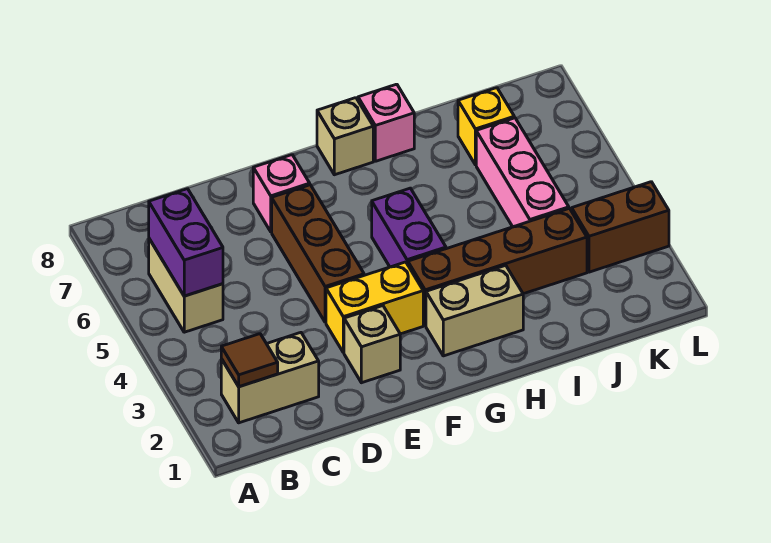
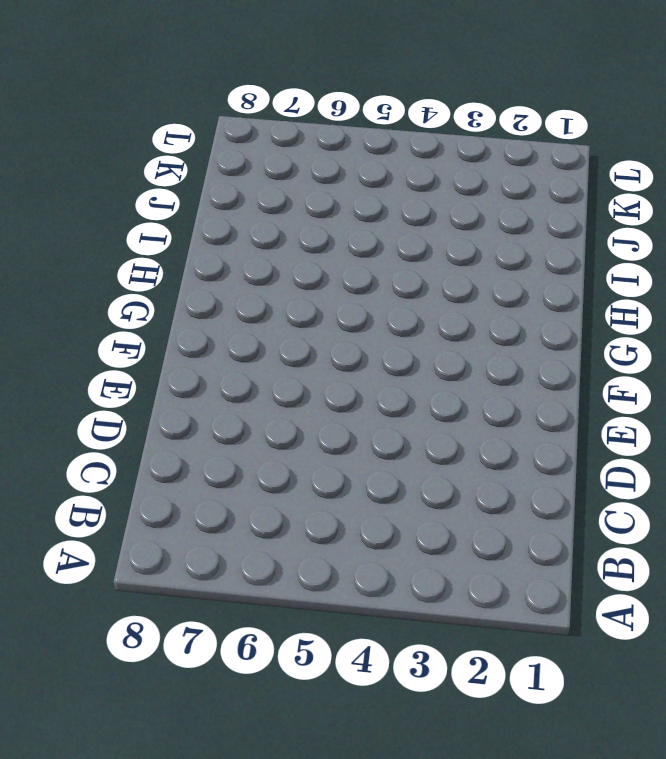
none -> tan brick B2:C2 level 1
none -> tan brick B5:B6 level 1
none -> tan brick E2 level 1

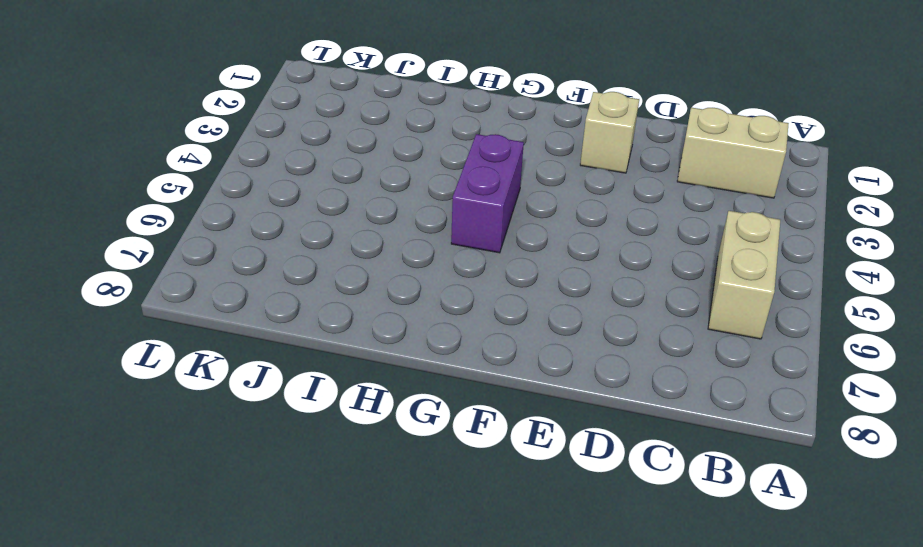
none -> yellow brick E3:F3 level 1
none -> brown brick E4:E6 level 1
none -> pink brick E7 level 1

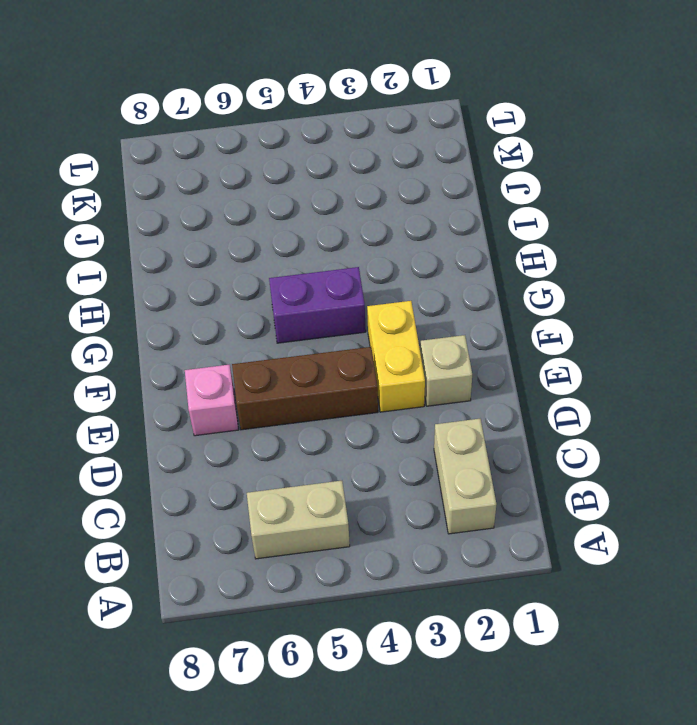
none -> tan brick G2:H2 level 1
none -> brown brick G3:J3 level 1
none -> tan brick G8 level 1

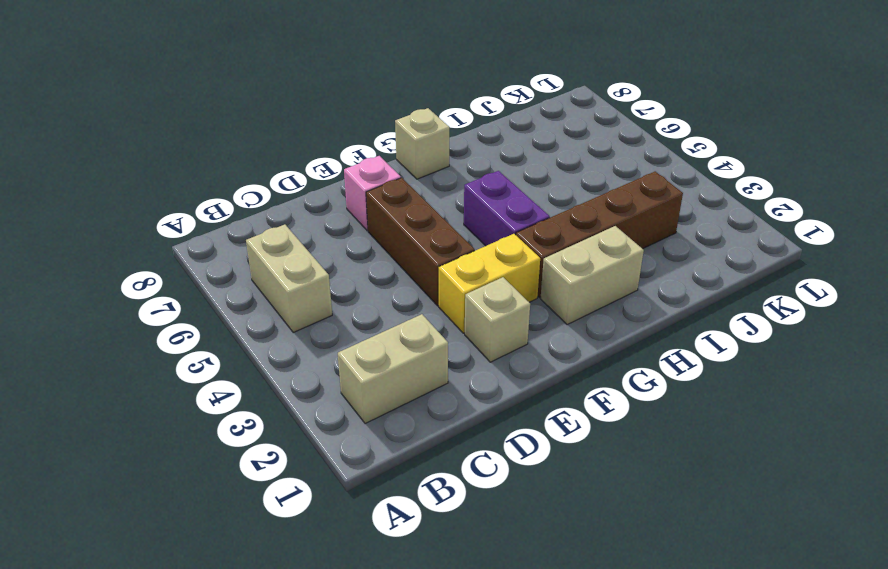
none -> pink brick H8 level 1
none -> pink brick J4:J6 level 1
none -> yellow brick J7 level 1

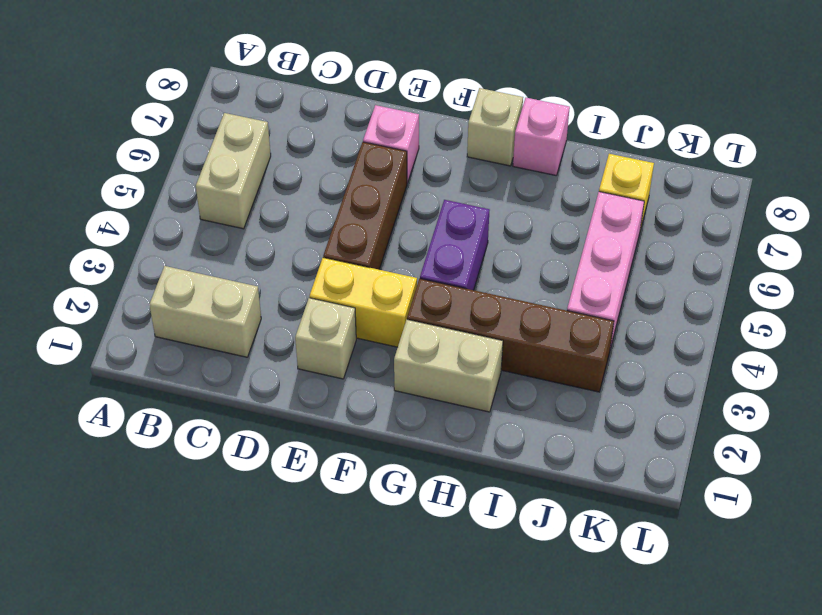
none -> brown brick K3:L3 level 1
none -> brown tile B2 level 2
none -> purple brick B5:B6 level 2

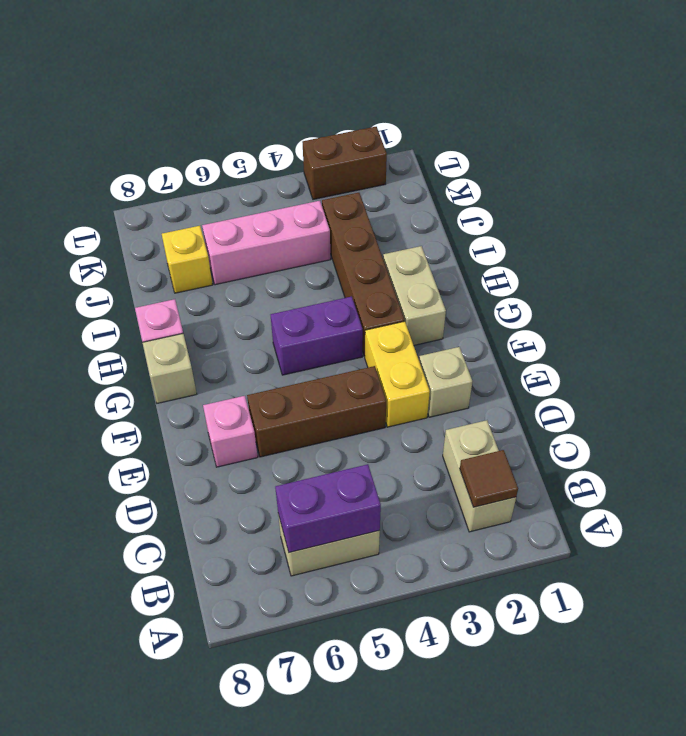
brown brick L2:L3 level 1 -> brown brick K3:L3 level 1

